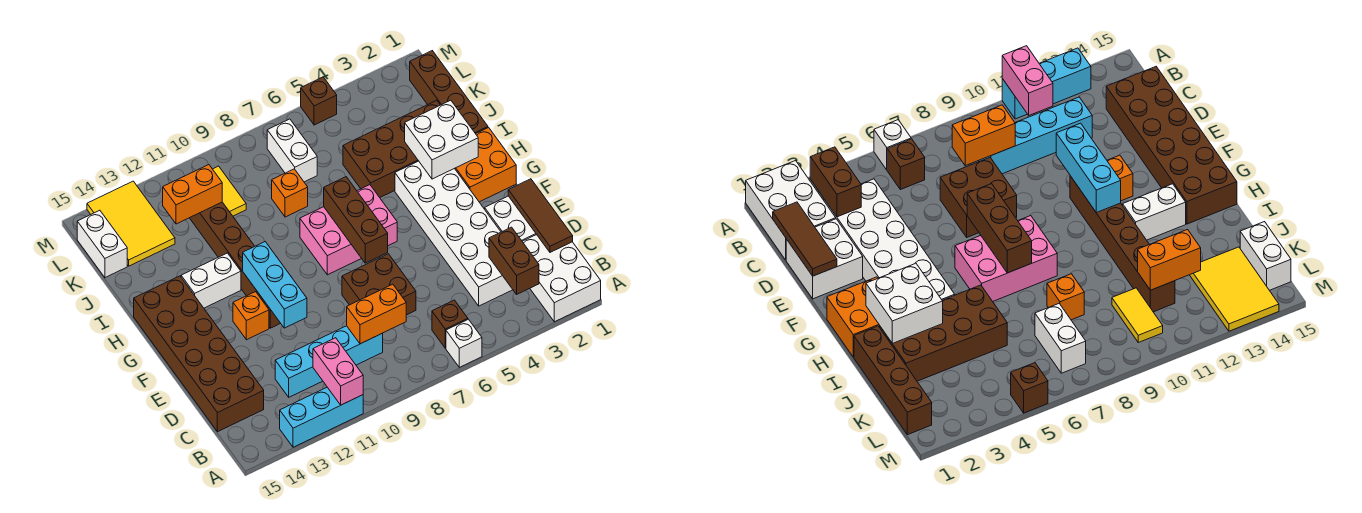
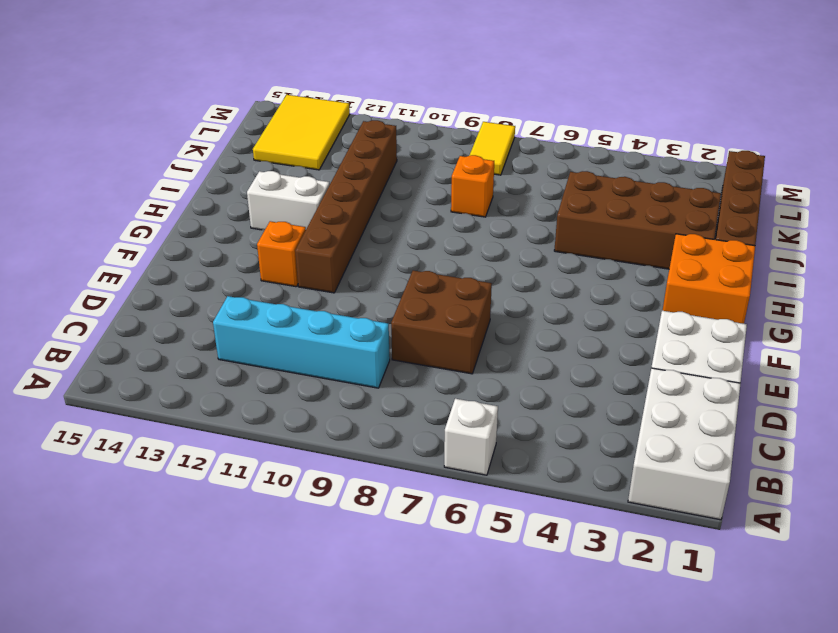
yellow tile L8:M8 level 1 -> yellow tile K10:L10 level 1
none -> cyan brick A11:A13 level 1
none -> brown brick B6 level 1
none -> white brick C3:H4 level 1
none -> brown brick C14:H15 level 1

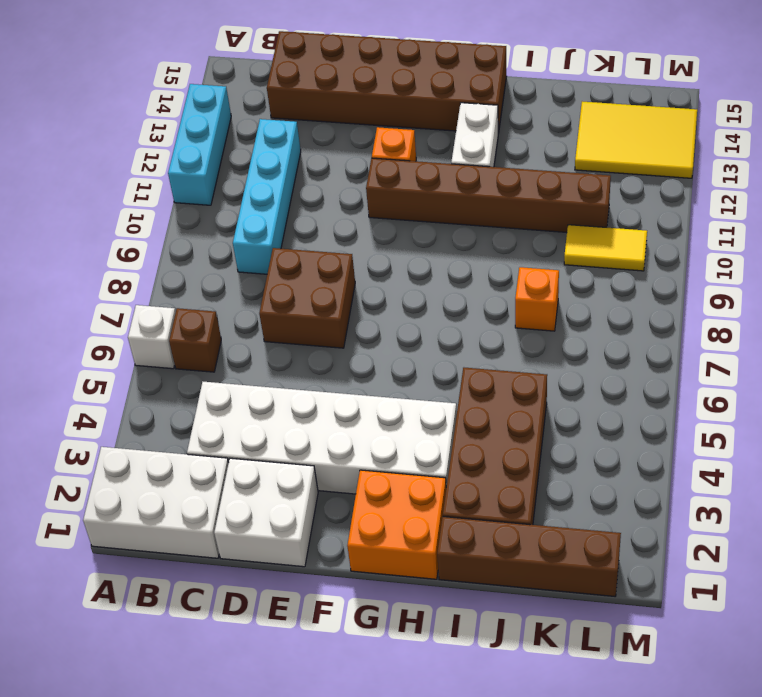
none -> pink brick G6:H8 level 1
none -> white brick K7:L7 level 1
none -> white brick K15:L15 level 1
none -> brown brick M5 level 1

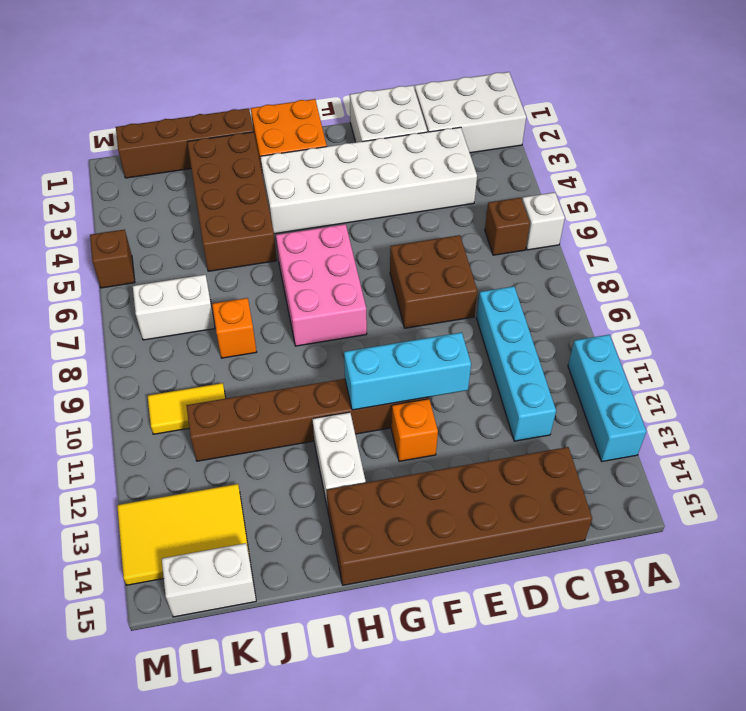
none -> pink brick A11:B11 level 2
none -> brown brick B3:C3 level 2
none -> brown tile C1:E1 level 2
none -> orange brick C8:C9 level 2

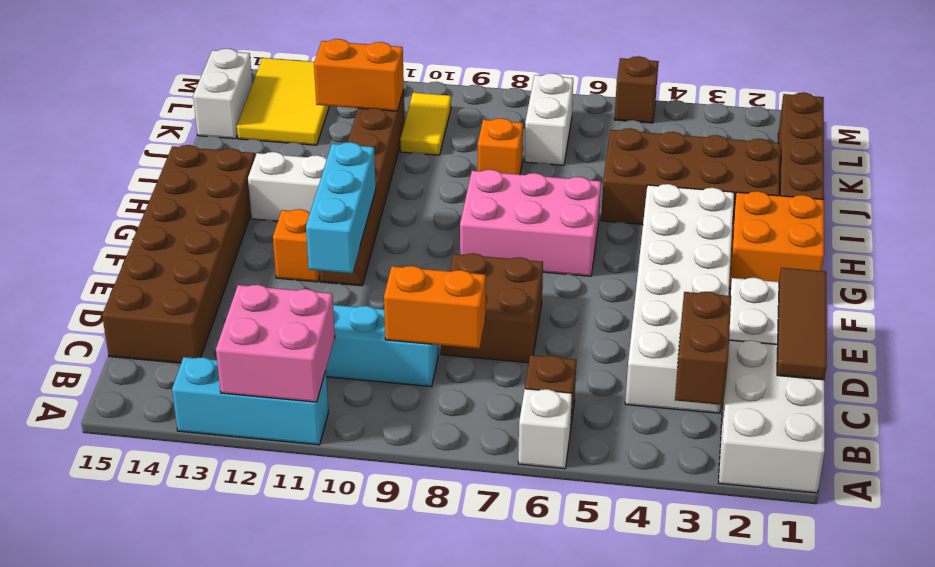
pink brick A11:B12 level 2 -> pink brick A11:B11 level 2
none -> brown brick F7:H7 level 2
none -> white brick H2:I3 level 2

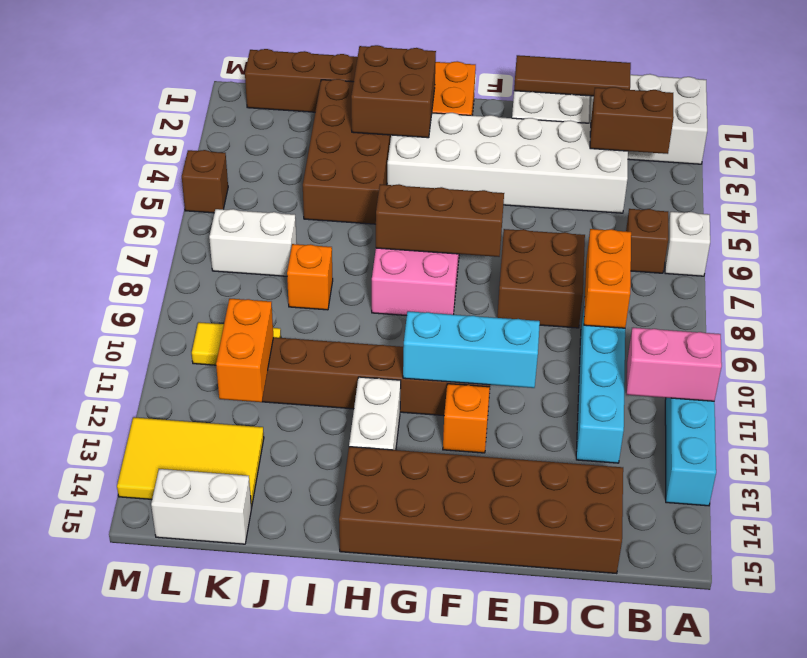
brown brick H2:I3 level 2 -> white brick H2:I3 level 2

